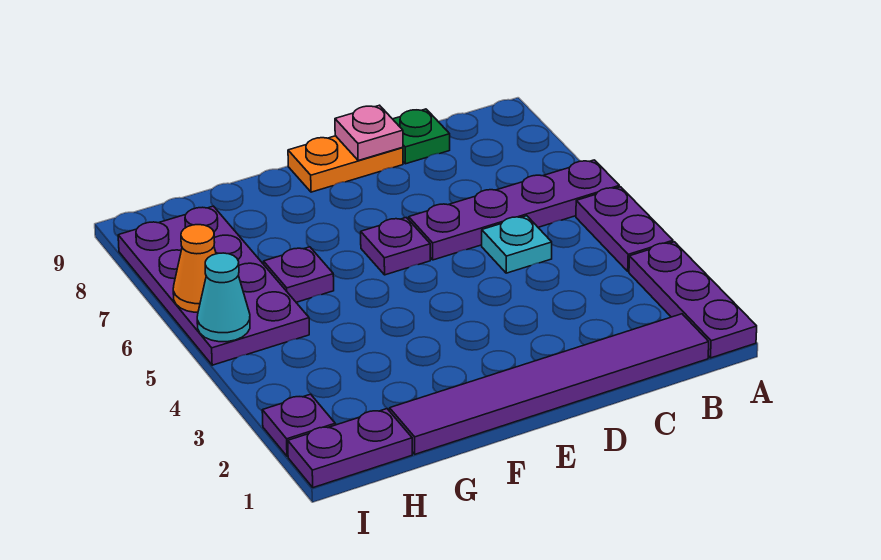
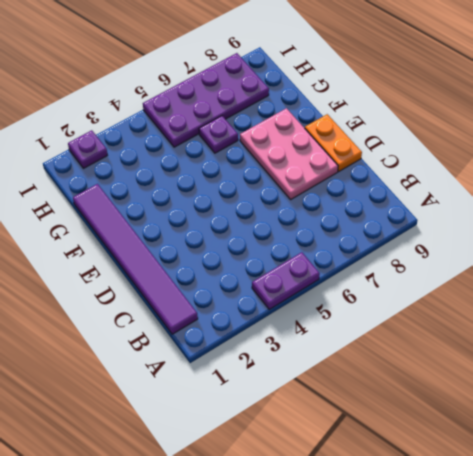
pink plate D7:F8 level 1 -> none
none -> purple plate A1:A3 level 1
none -> purple plate A6:D6 level 1
none -> cyan plate C5 level 1

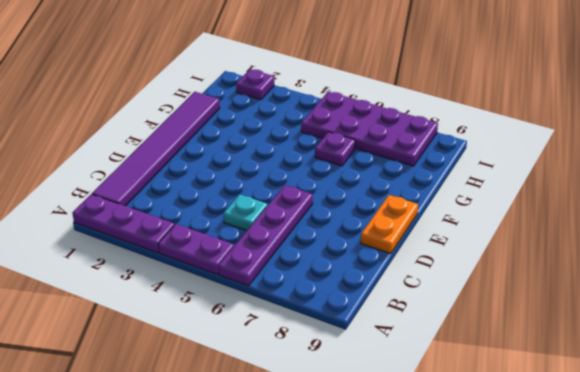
none -> green plate C9 level 1
none -> purple plate E6 level 1
none -> purple plate H1:I1 level 1

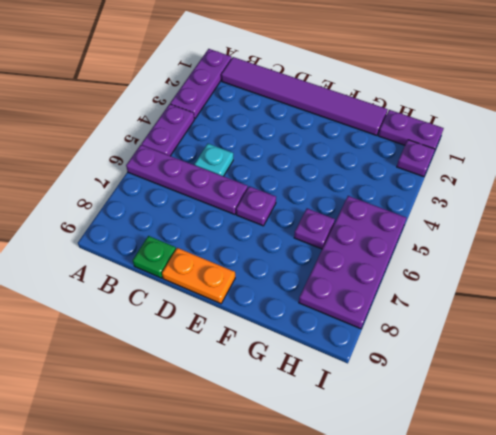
none -> pink plate D9 level 2
none -> cyan cone I5 level 2
none -> orange cone I6 level 2

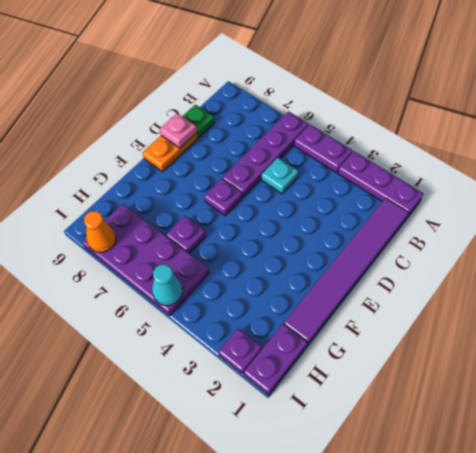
orange cone I8 level 2 -> orange cone I6 level 2

